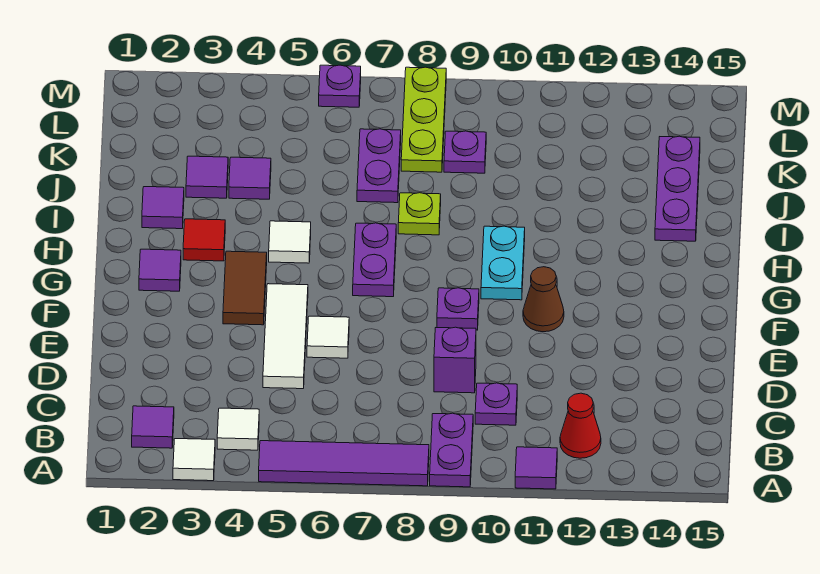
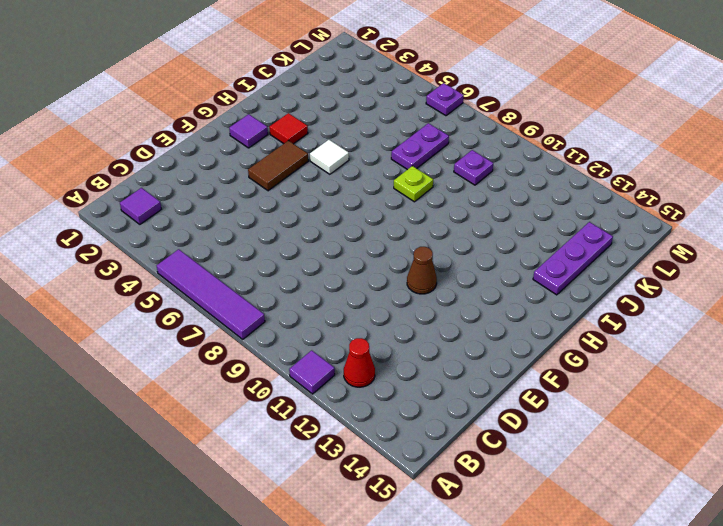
none -> white tile A3 level 1
none -> purple plate A9:B9 level 1
none -> white tile B4 level 1

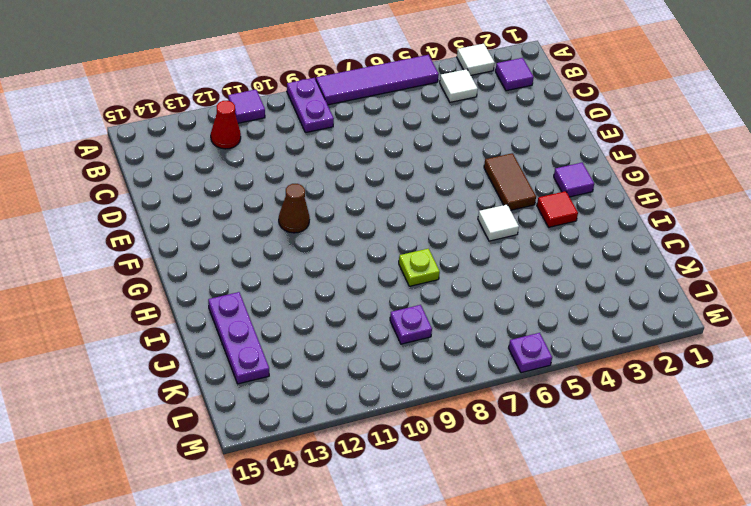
none -> purple plate C10 level 1
none -> white tile D5:F5 level 1
none -> purple brick D9 level 1

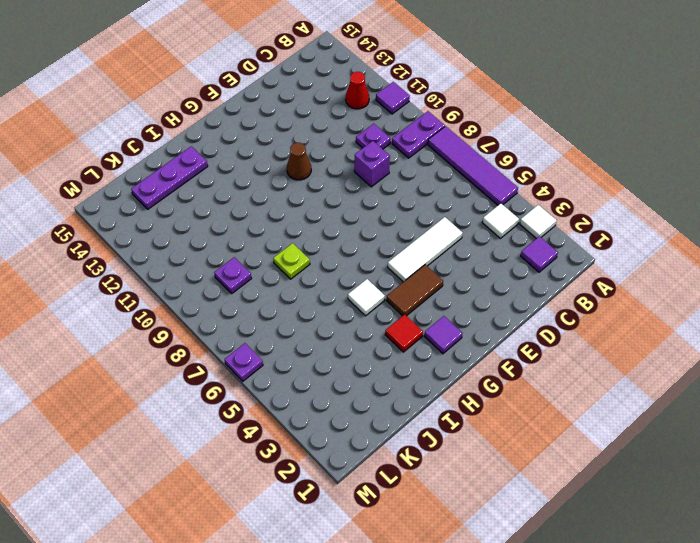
none -> white tile E6 level 1
none -> purple plate F9 level 1
none -> purple plate G7:H7 level 1

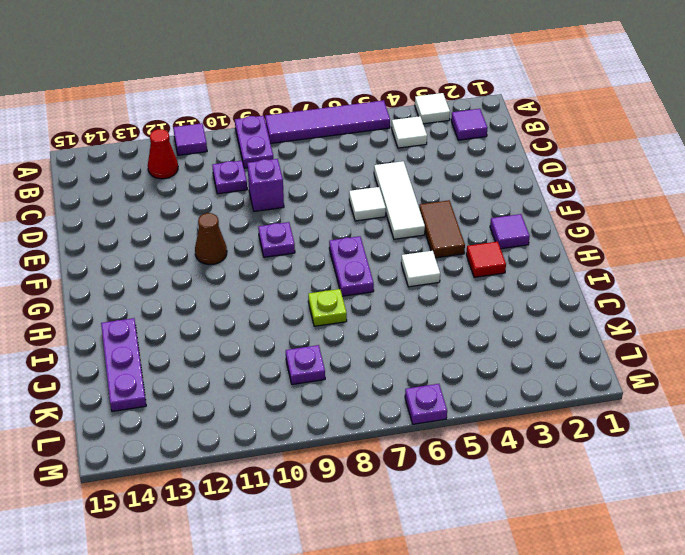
none -> cyan plate G10:H10 level 1
none -> purple tile I2 level 1
none -> purple tile J3 level 1

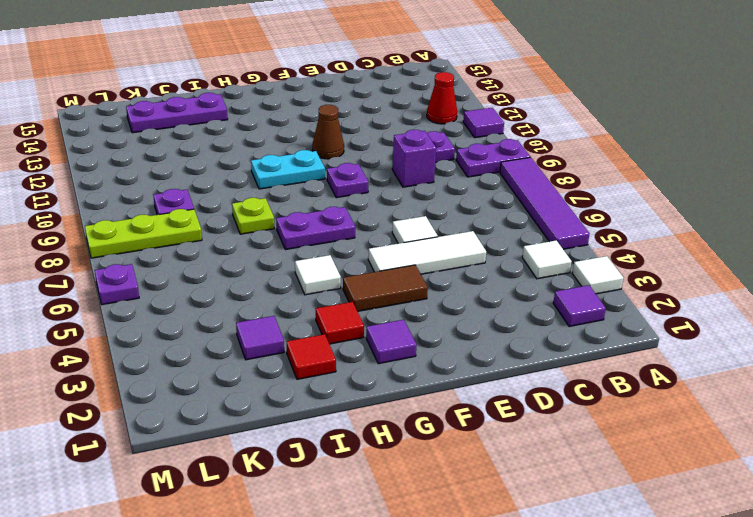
red tile I2 level 1 -> purple tile I2 level 1
none -> purple tile J4 level 1
none -> purple plate J7:K7 level 1

